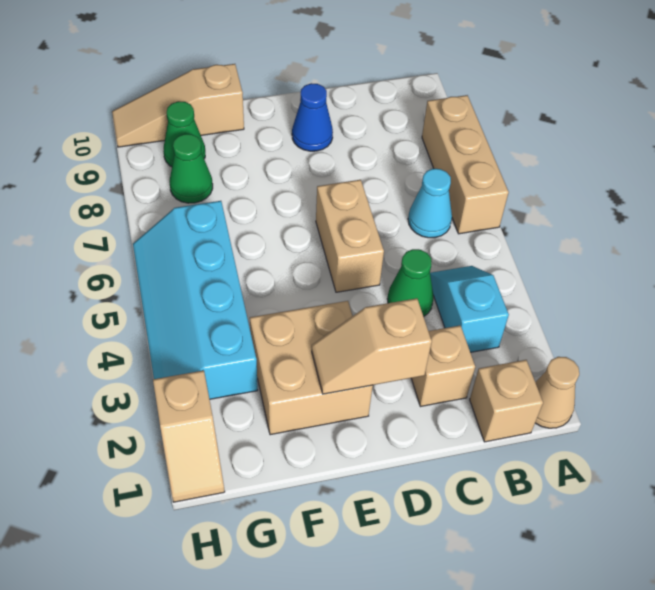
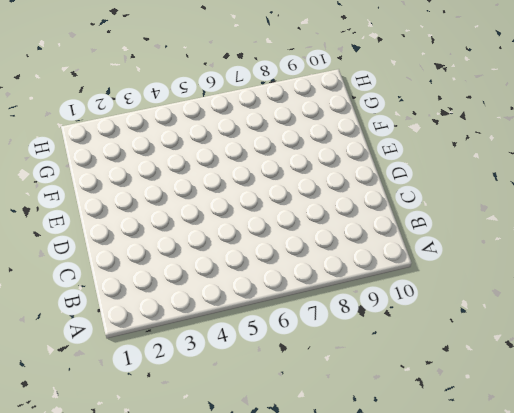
none -> tan cone A1 level 1
none -> tan brick A6:A8 level 1
none -> tan brick B1 level 1

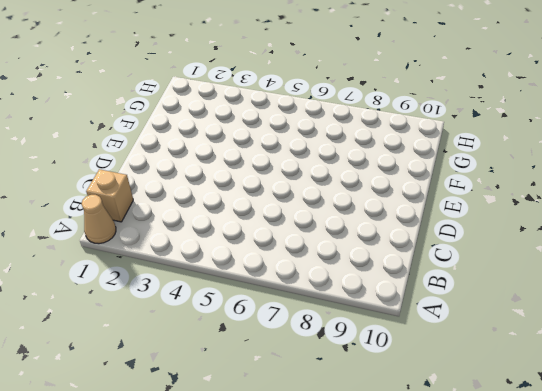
none -> tan brick A6:A8 level 1
none -> cyan slope B3:B4 level 1 top 3
none -> cyan cone B6 level 1

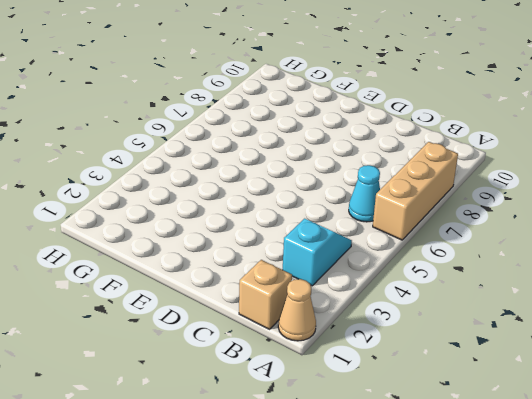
none -> tan brick C2 level 1
none -> green cone C4 level 1
none -> tan brick D5:D6 level 1

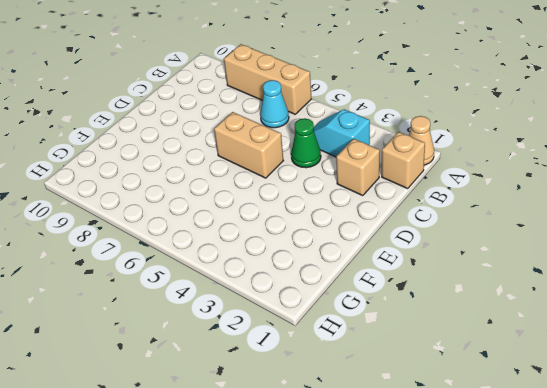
none -> blue cone D9 level 1
none -> tan brick E2:F3 level 1
none -> tan slope F10:H10 level 1 top F

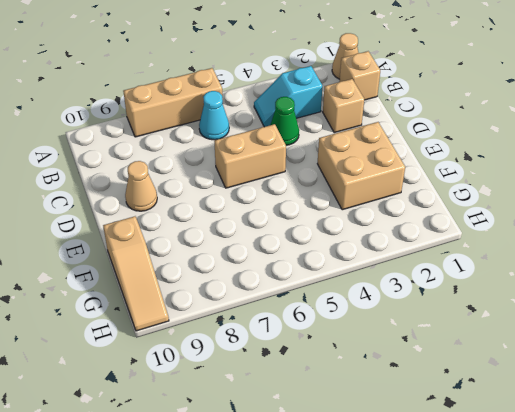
tan cone D9 level 1 -> blue cone D9 level 1
none -> cyan slope G3:H6 level 1 top G
none -> green cone G8 level 1
none -> green cone G9 level 1

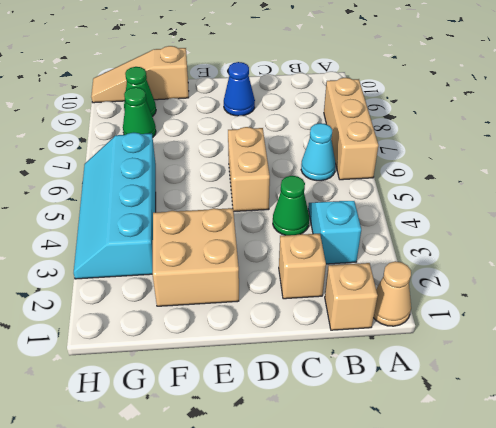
none -> tan slope H1:H2 level 1 top 2
none -> tan slope D2:E2 level 2 top D

